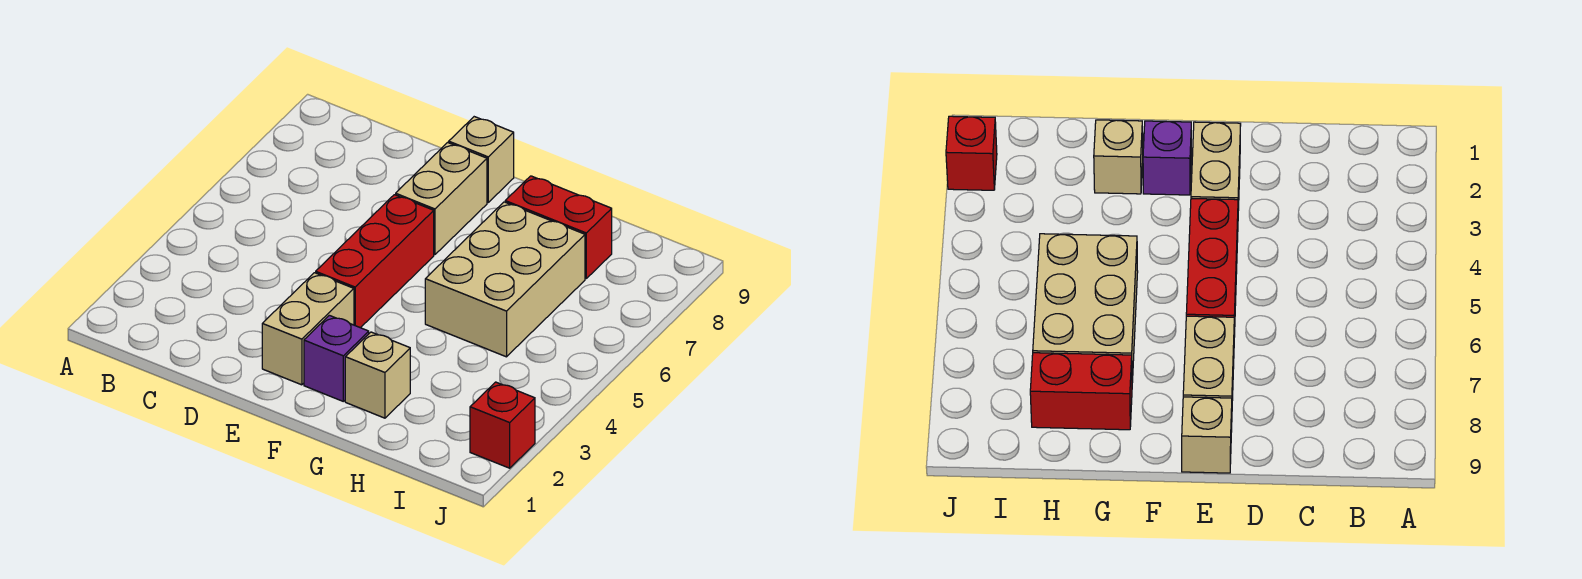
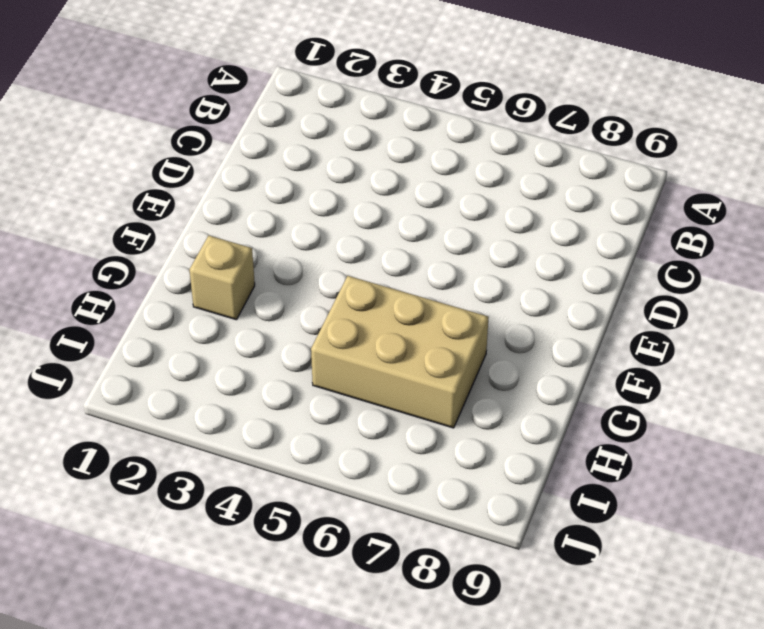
none -> tan brick E2:E3 level 1
none -> red brick E4:E6 level 1

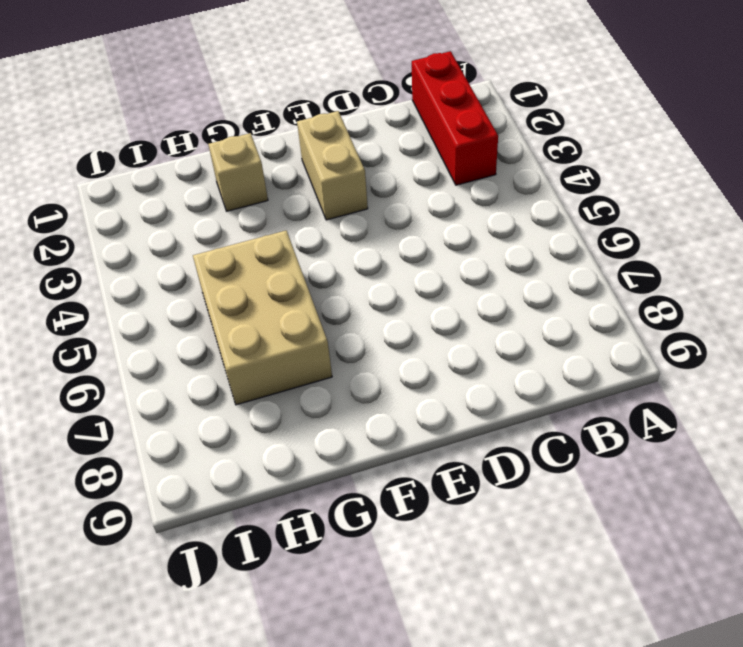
red brick B1:B3 level 1 -> red brick E4:E6 level 1
none -> tan brick E7:E8 level 1
none -> tan brick E9 level 1

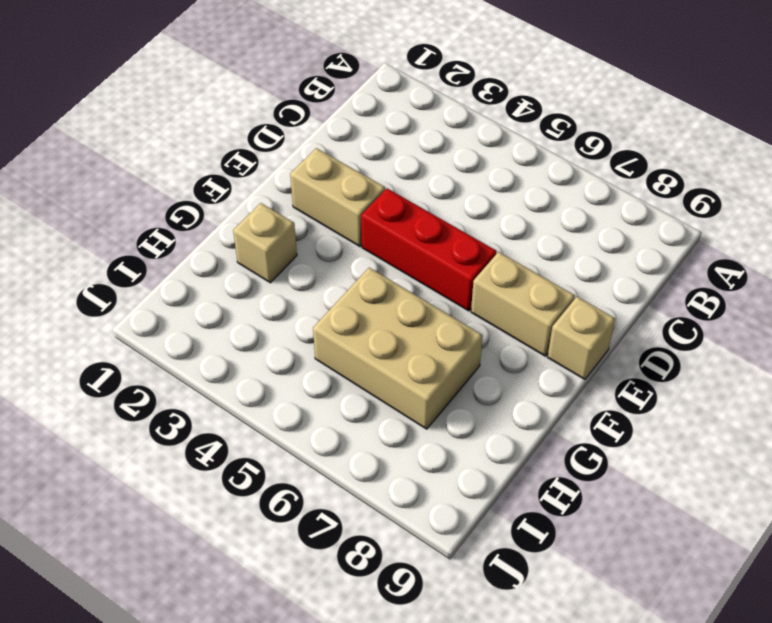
none -> purple brick F2 level 1
none -> red brick G8:H8 level 1

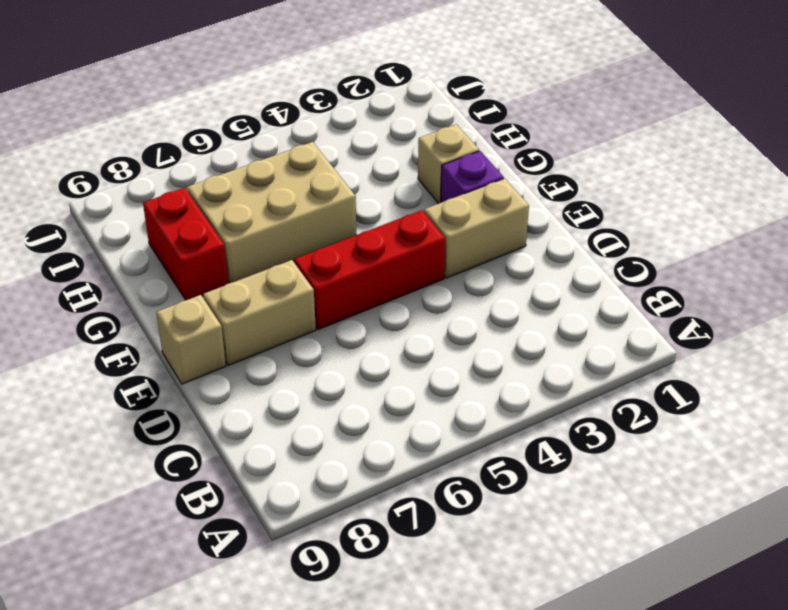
none -> red brick J2 level 1

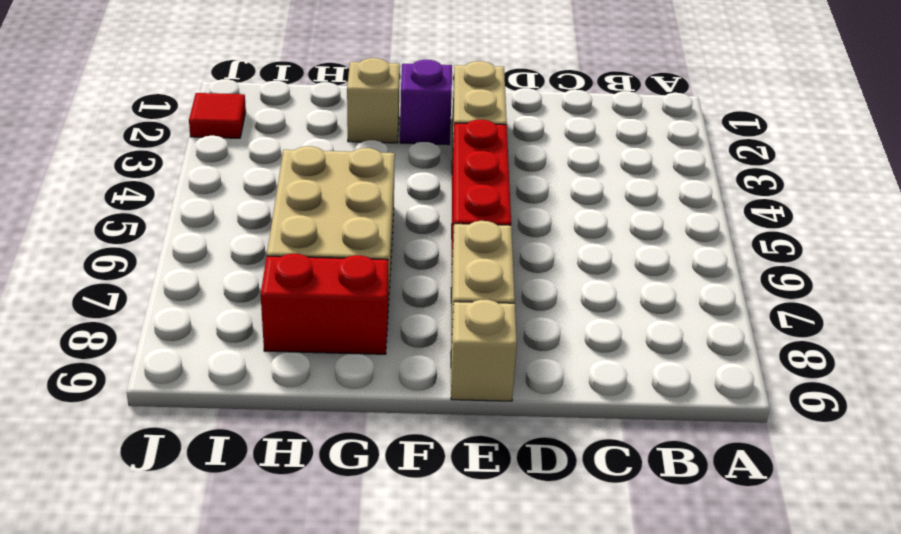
red tile J2 level 1 -> red brick J2 level 1

